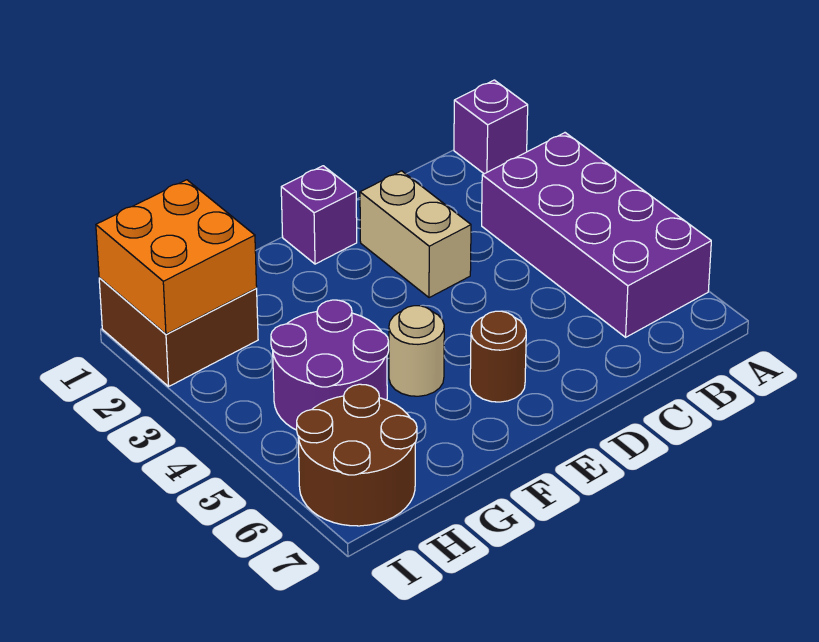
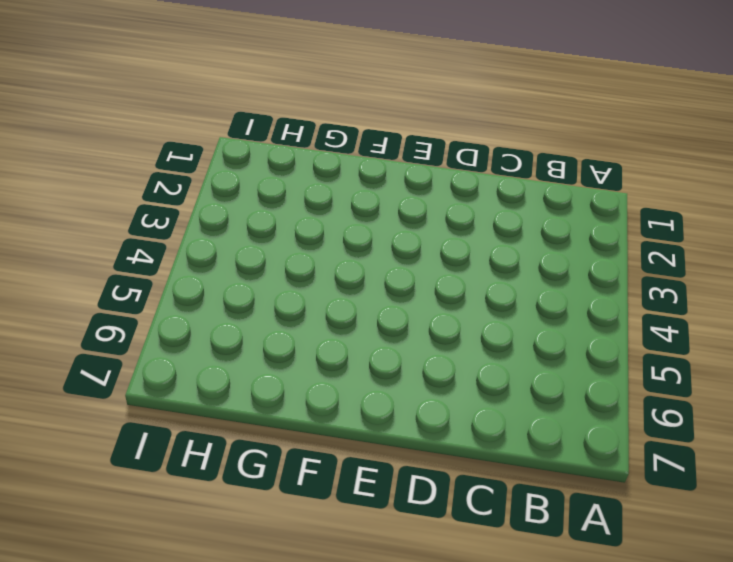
none -> purple brick A1 level 1
none -> purple brick A3:B6 level 1

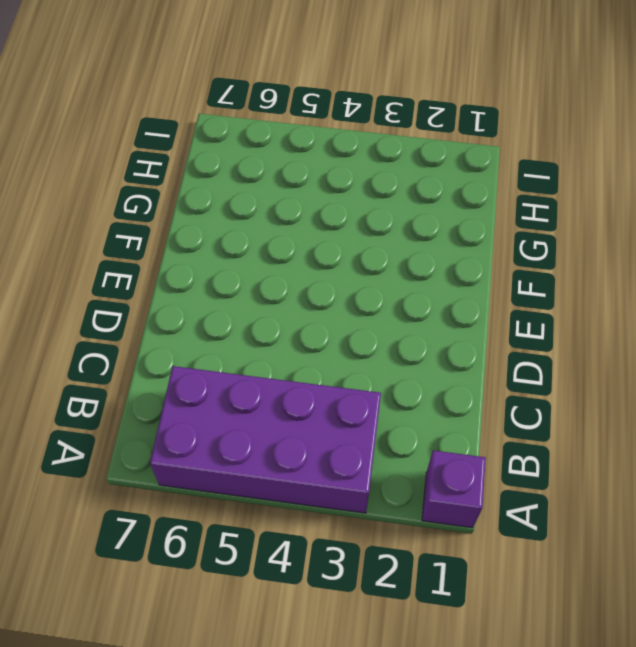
none -> tan brick D2:D3 level 1
none -> purple brick E1 level 1

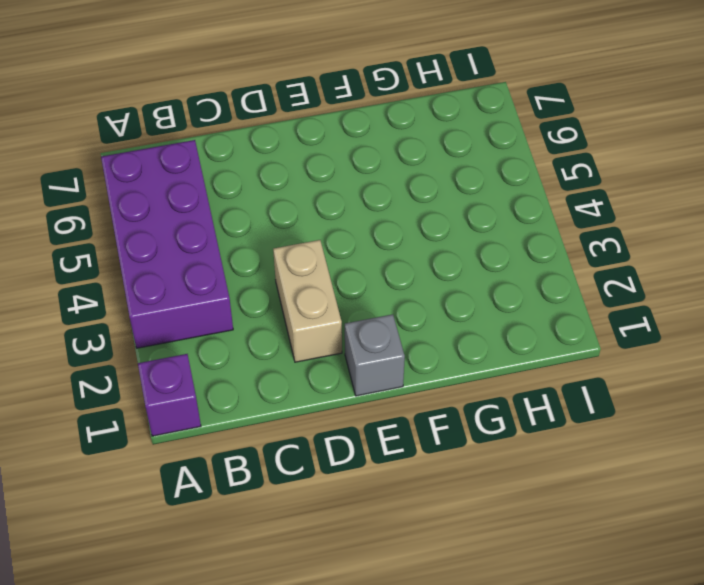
grey brick E1 level 1 -> purple brick E1 level 1
none -> brown round brick E6 level 1
none -> tan round brick F5 level 1

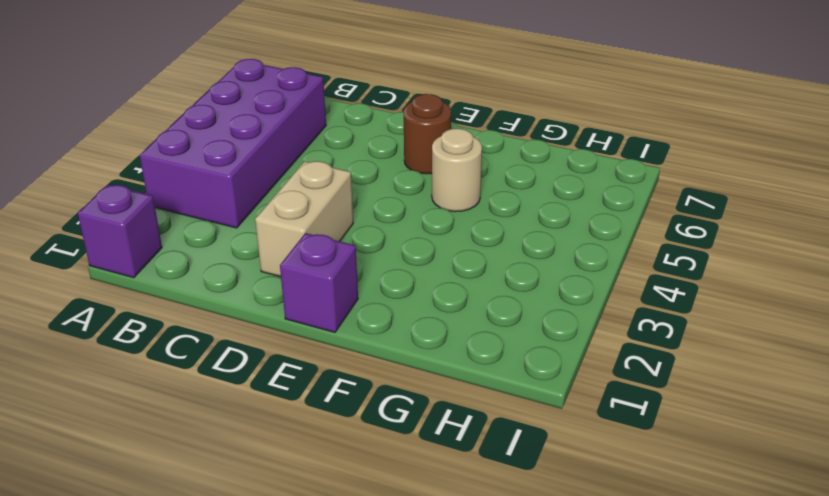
none -> purple round brick G4:H5 level 1
none -> brown brick H1:I2 level 1

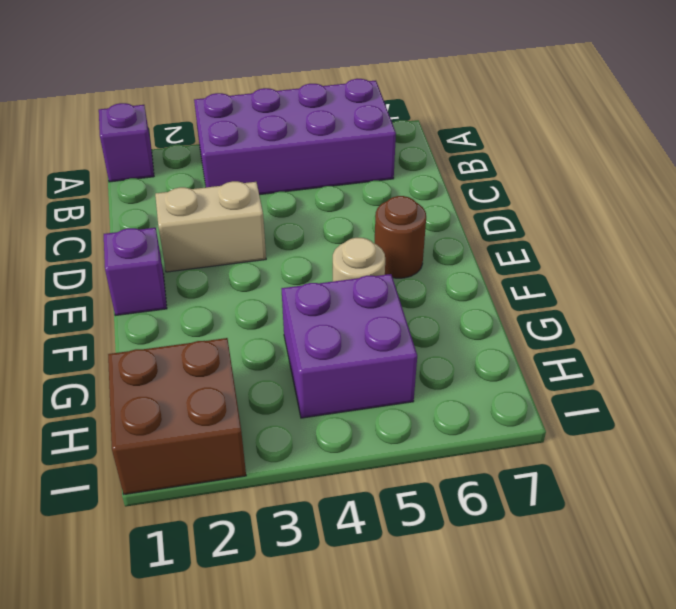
purple brick G4:H5 level 1 -> purple round brick G4:H5 level 1
none -> brown round brick H6:I7 level 1
none -> orange brick H1:I2 level 2

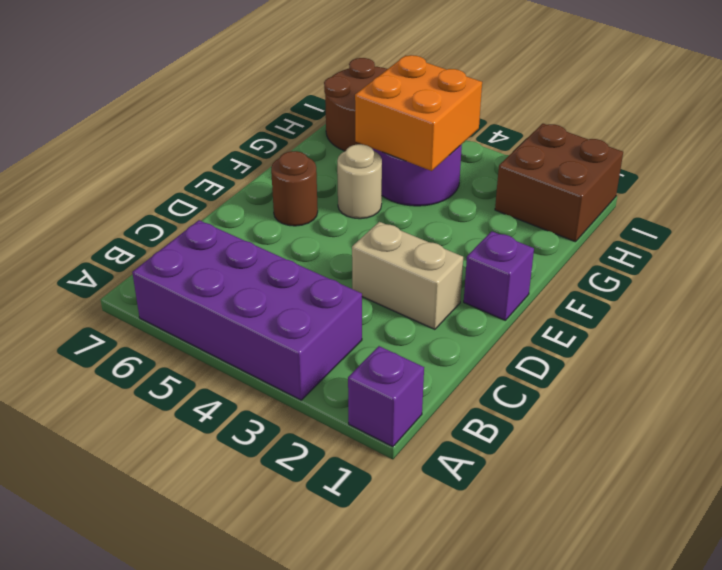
orange brick G4:H5 level 2 -> orange brick H1:I2 level 2

